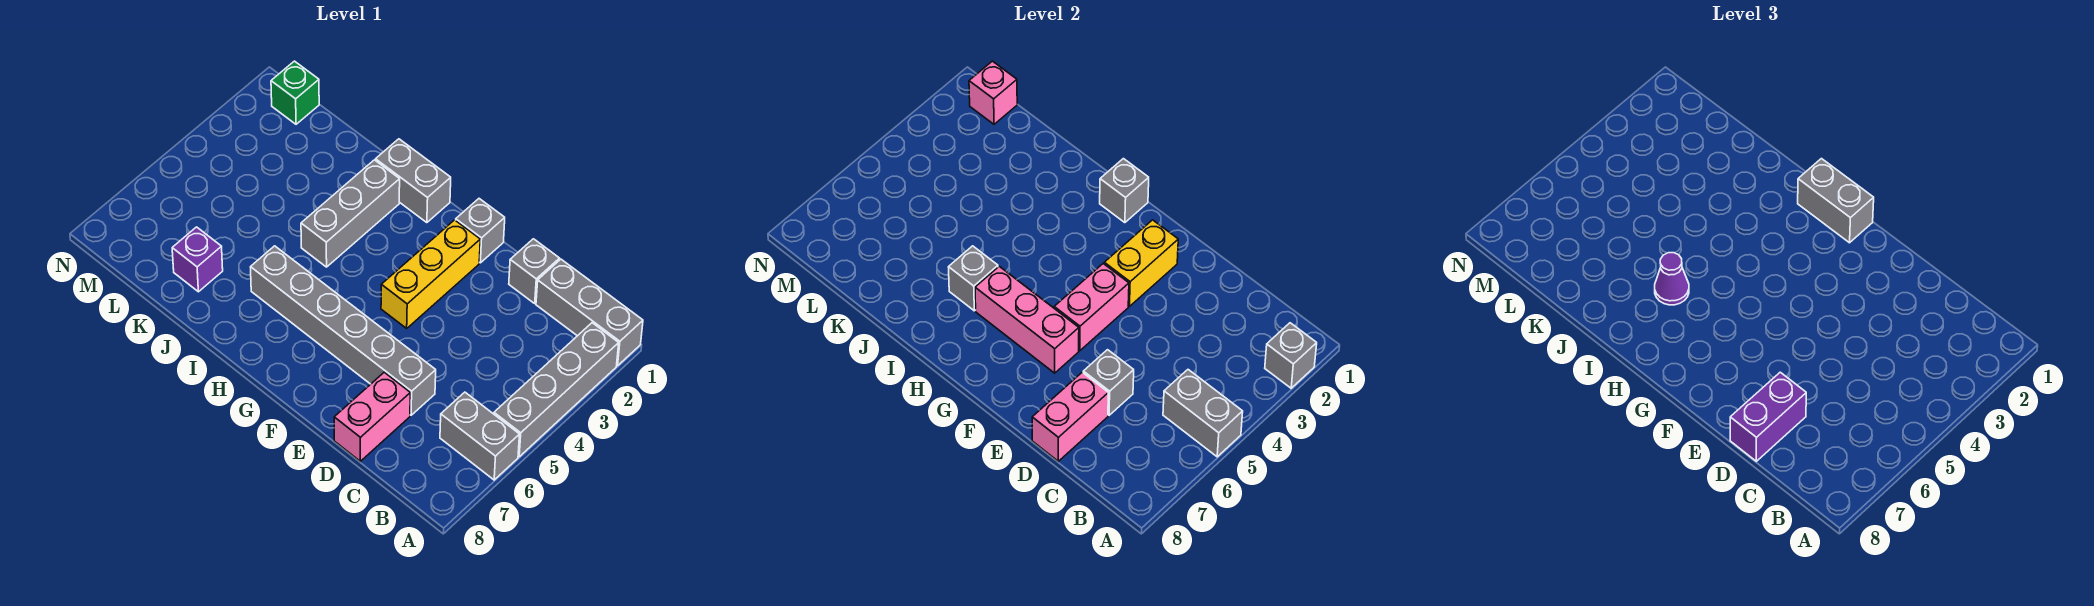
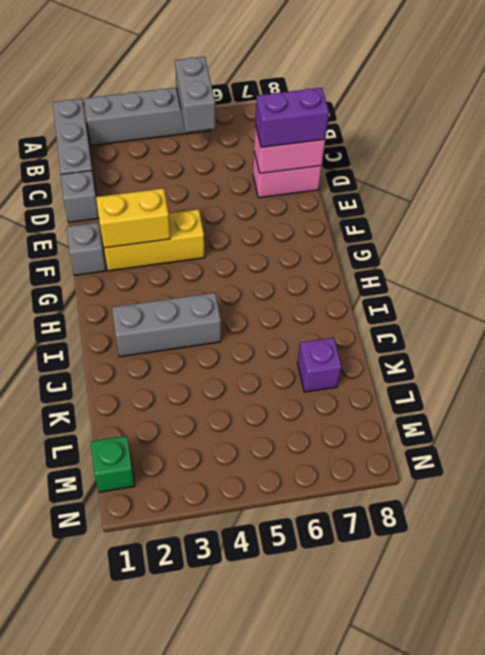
none -> grey brick A6:B6 level 1
none -> grey brick D6:I6 level 1
none -> grey brick H1:I1 level 1

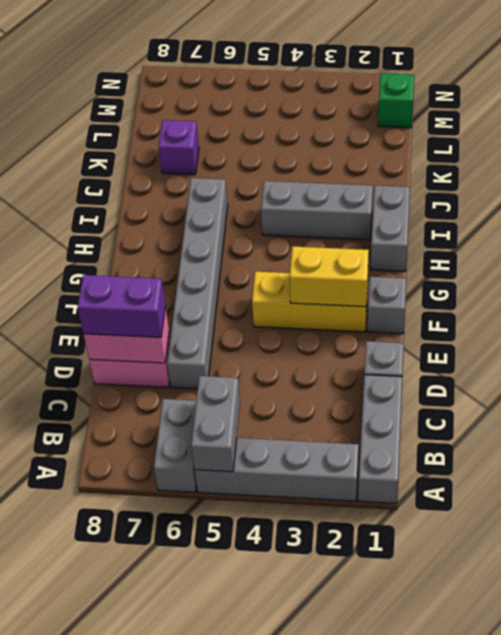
none -> grey brick A2 level 2
none -> grey brick D6 level 2
none -> pink brick F4:F5 level 2

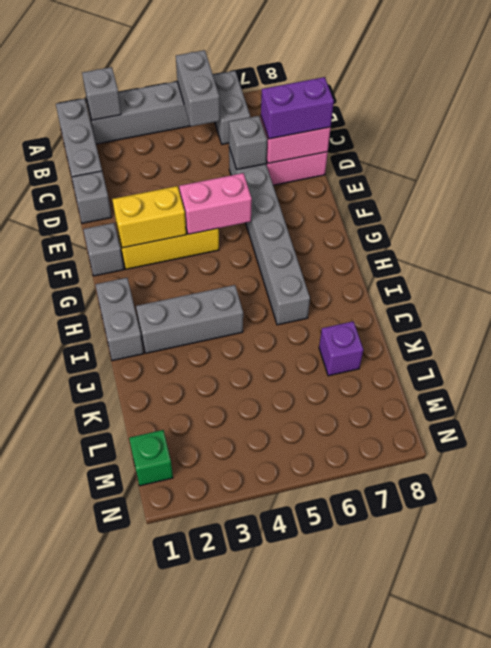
none -> pink brick F6:H6 level 2
none -> grey brick H1 level 2
none -> grey brick I6 level 2

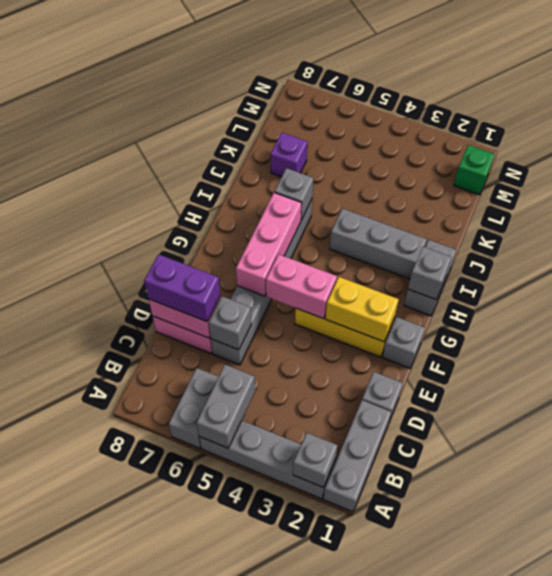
none -> pink brick M1 level 2
none -> grey brick G1:H1 level 3
none -> purple cone I6 level 3

